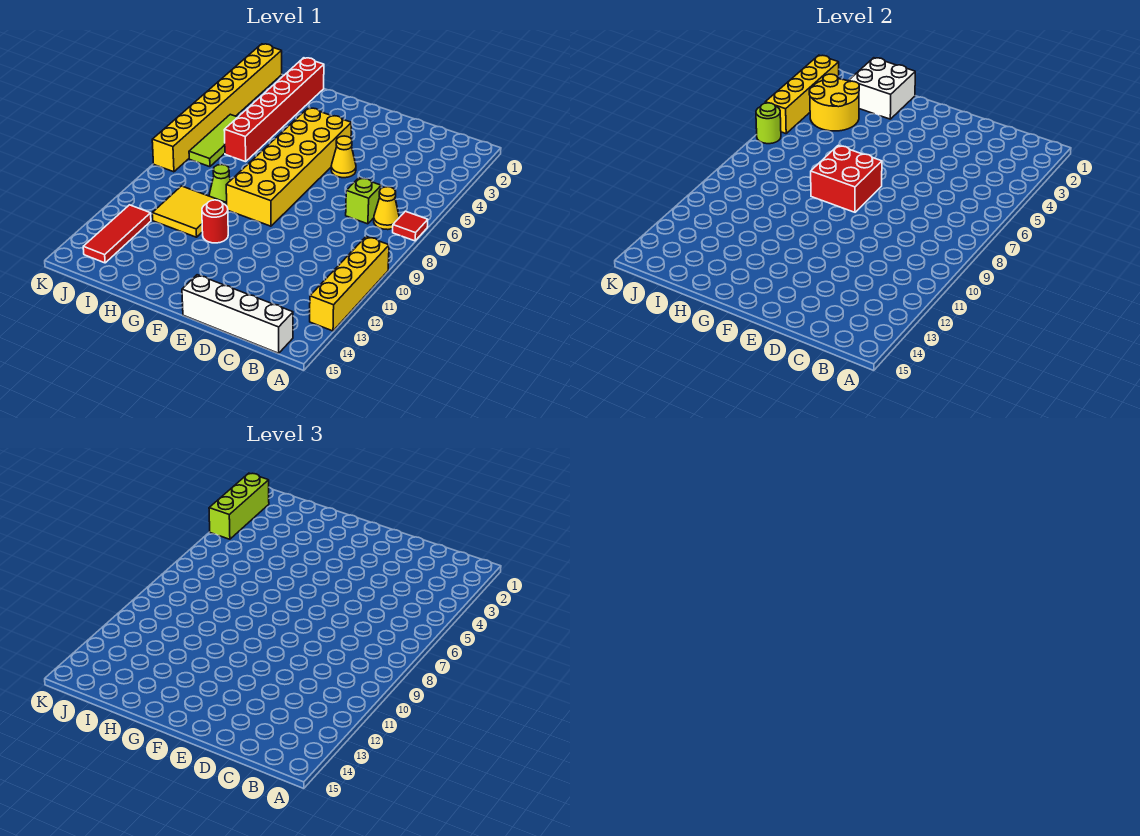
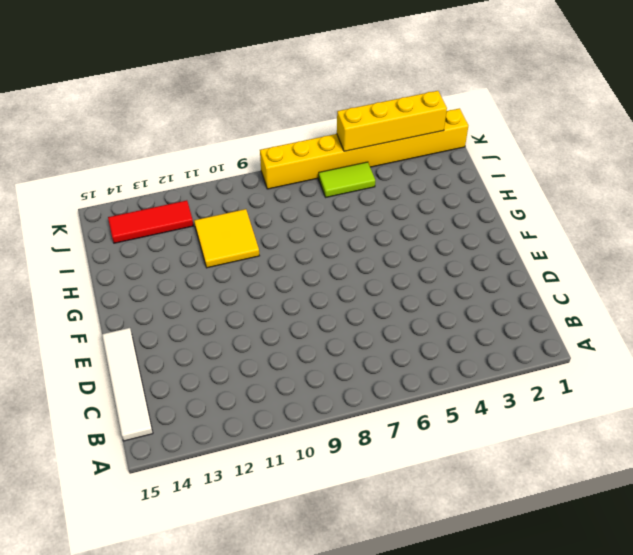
white tile B15:E15 level 1 -> white brick B15:E15 level 1
lime tile J5:J6 level 1 -> lime tile J5:J7 level 1
none -> red tile A7 level 1
none -> yellow brick A10:A13 level 1
none -> yellow cone B7 level 1

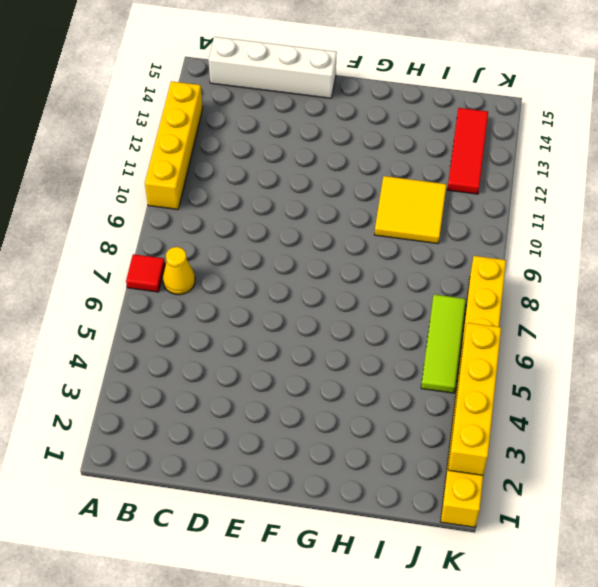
none -> lime brick C7 level 1
none -> yellow cone E5 level 1
none -> yellow brick F4:G9 level 1

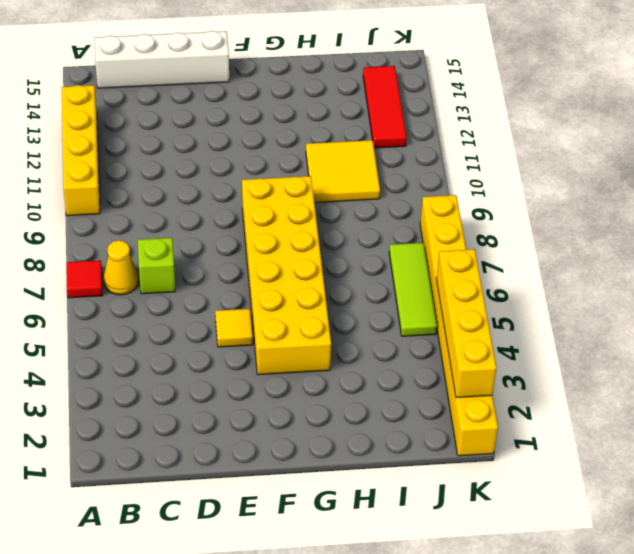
yellow tile E5 level 1 -> yellow cone E5 level 1
none -> red round brick G11 level 1
none -> lime cone H9 level 1
none -> red brick I1:I6 level 1

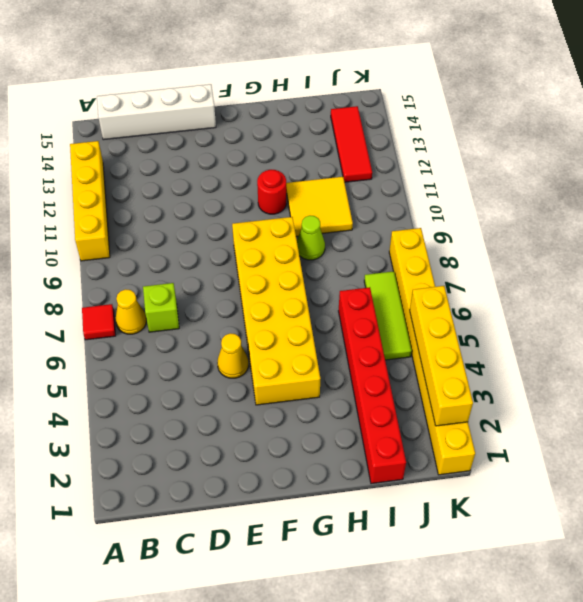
none -> red brick F7:G8 level 2
none -> white brick H1:I2 level 2
none -> yellow round brick I3:J4 level 2

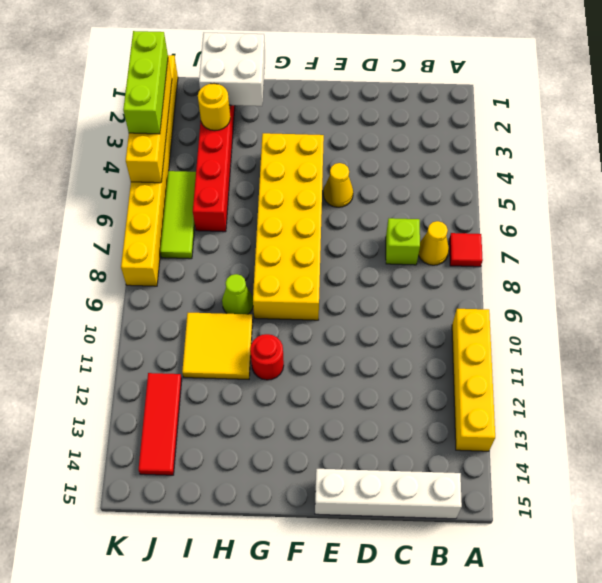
yellow round brick I3 level 2 -> yellow round brick I3:J4 level 2
none -> red brick F7:G8 level 2
none -> lime round brick K6 level 2

